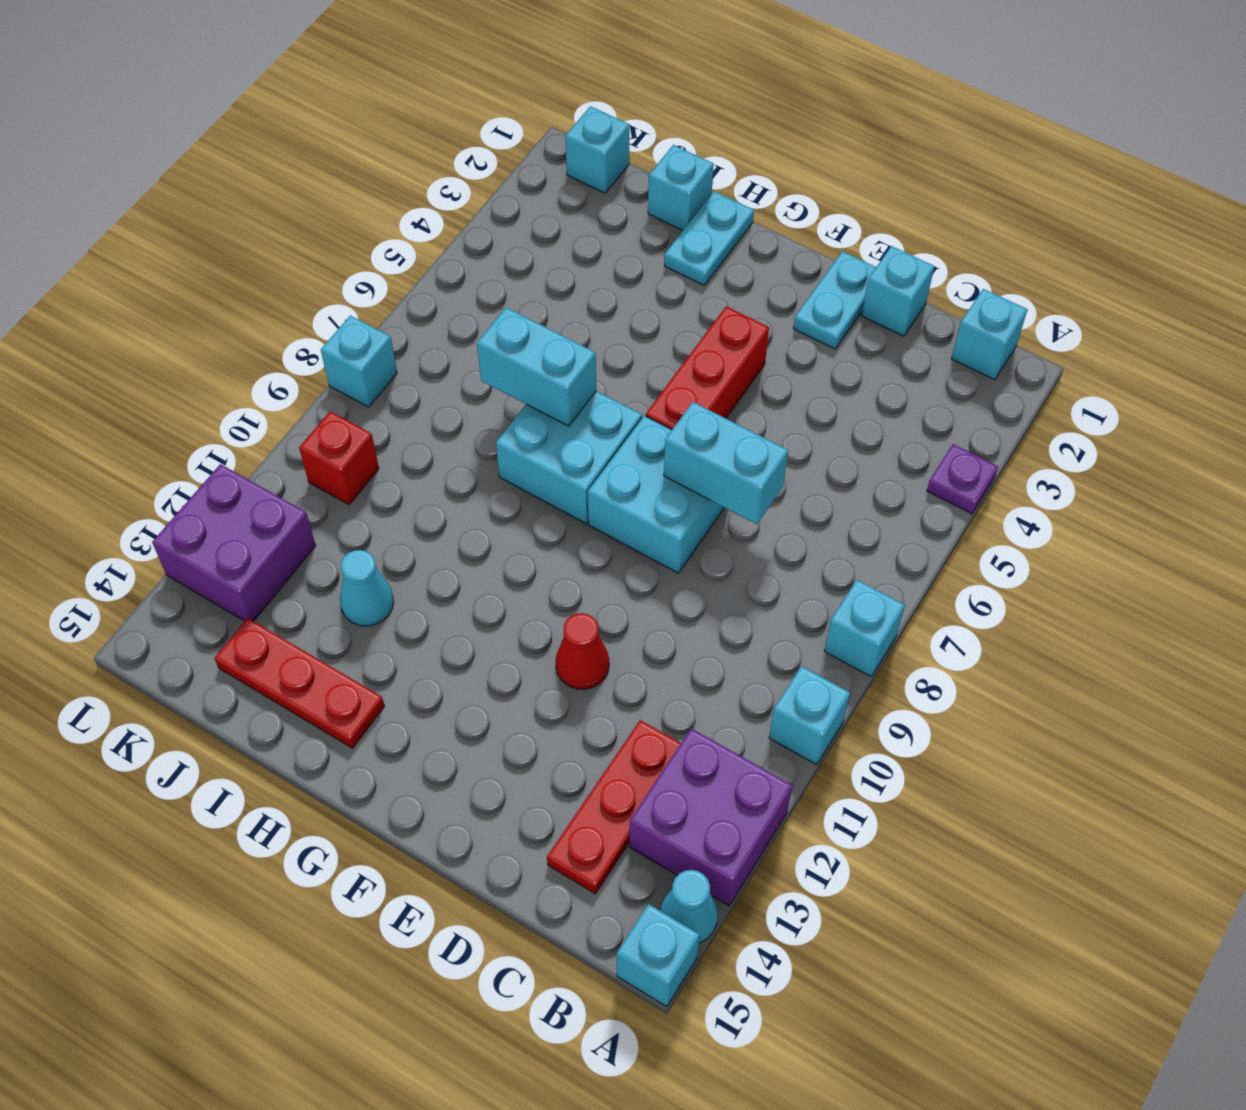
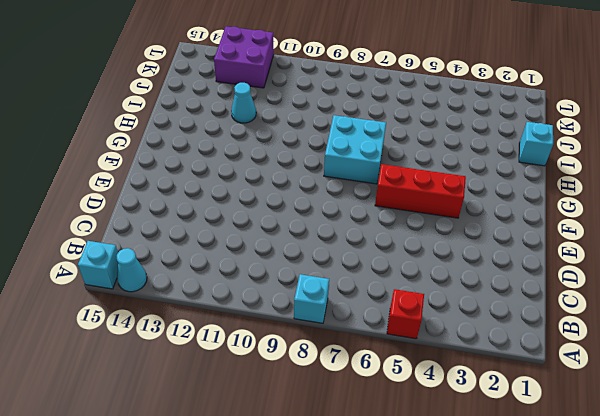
red brick A5 level 1 -> red brick K10 level 1
none -> purple plate A4 level 1
none -> cyan brick A10 level 1
none -> purple brick A12:B13 level 1

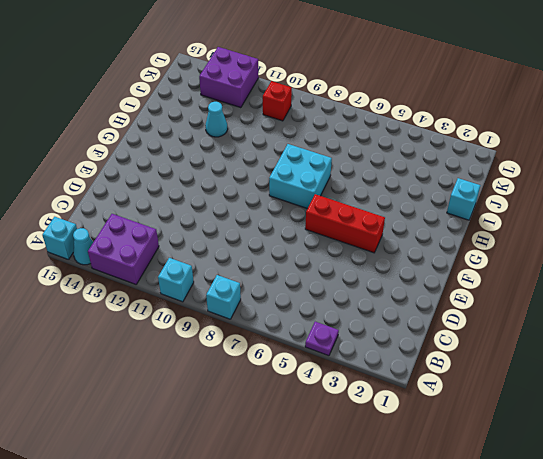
none -> cyan brick B1 level 1
none -> red plate C12:C14 level 1
none -> cyan brick D1 level 1

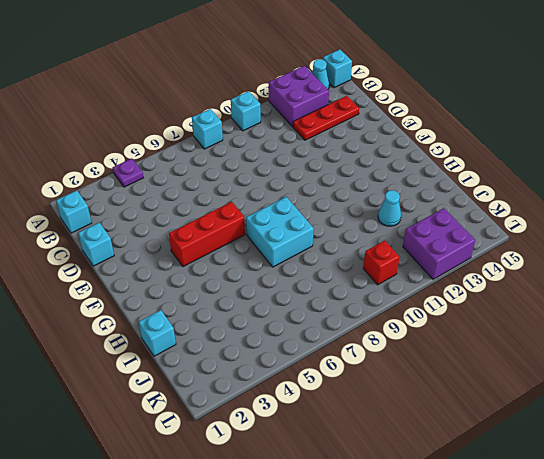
none -> cyan plate E1:E2 level 1
none -> cyan brick E7:F8 level 1
none -> red cone E11 level 1

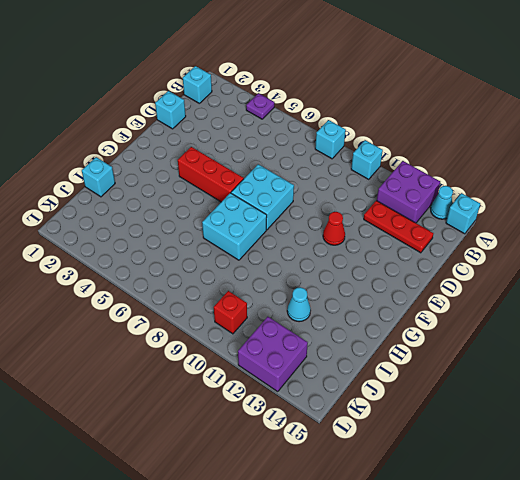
none -> cyan plate E1:E2 level 1
none -> cyan plate H1:H2 level 1
none -> red plate H14:J14 level 1

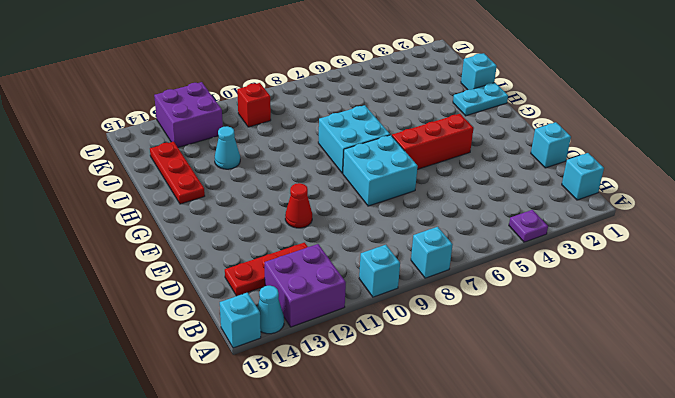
none -> cyan plate E1:E2 level 1
none -> cyan brick K1 level 1
none -> cyan brick L8 level 1

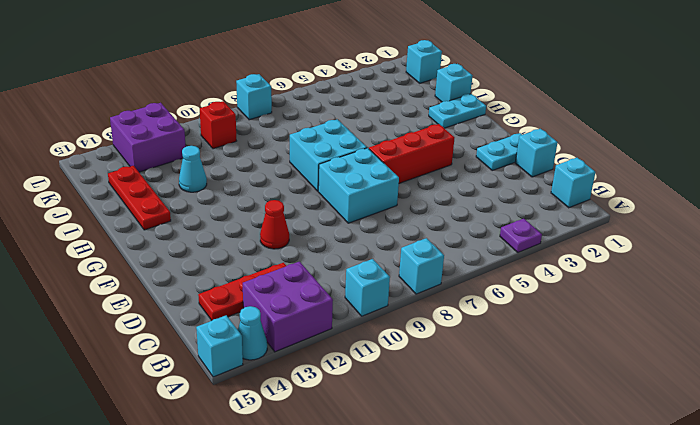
none -> cyan brick D7:E7 level 2
none -> cyan brick H7:I7 level 2

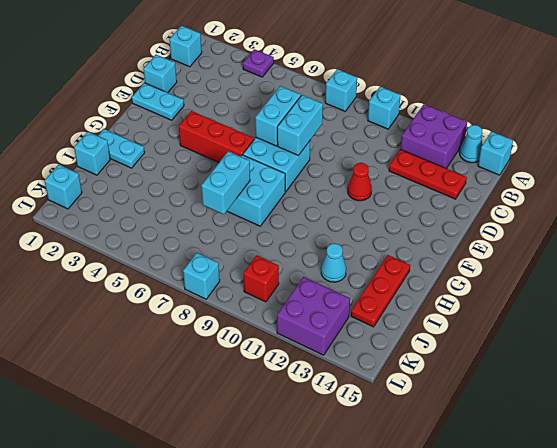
cyan brick D8:E8 level 2 -> none

